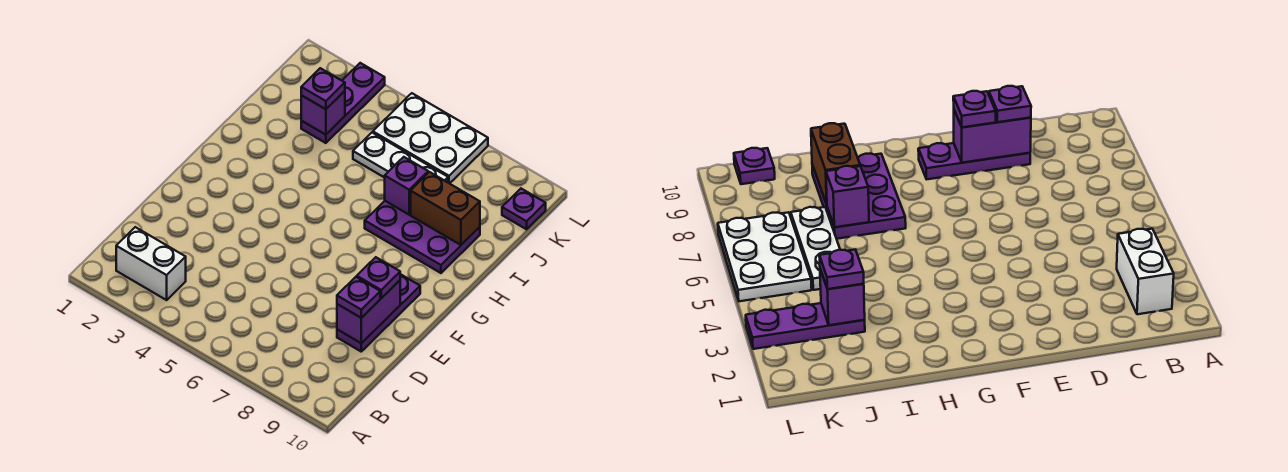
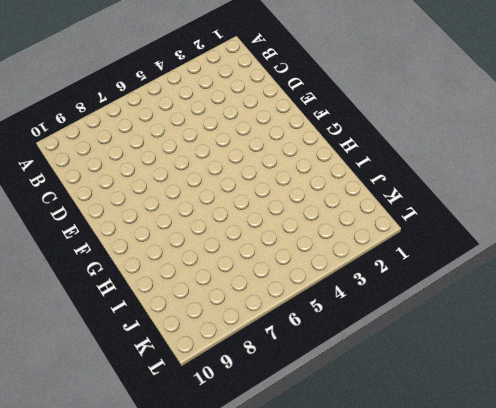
none -> white brick B2:B3 level 1
none -> purple plate D9:F9 level 1
none -> purple plate H7:I9 level 1

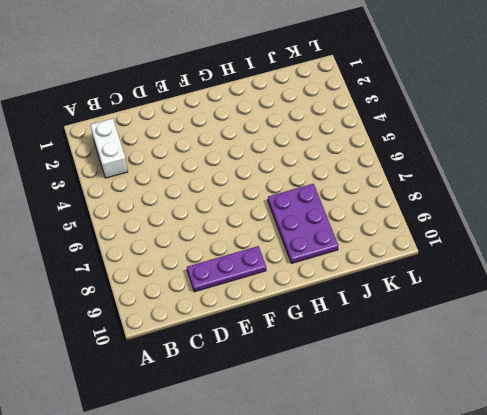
none -> purple plate J3:L3 level 1
none -> white plate J5:J7 level 1
none -> white plate K5:L7 level 1

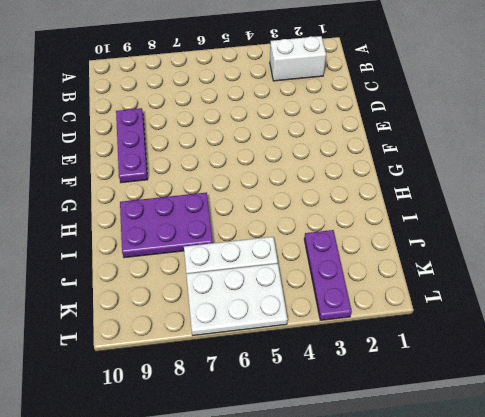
none -> purple plate K10 level 1
none -> purple brick D9:E9 level 2
none -> purple brick I7 level 2

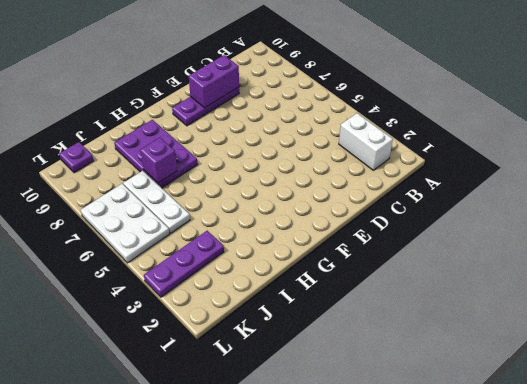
none -> brown brick I8:I9 level 2
none -> purple brick J3 level 2
none -> purple plate D9 level 3

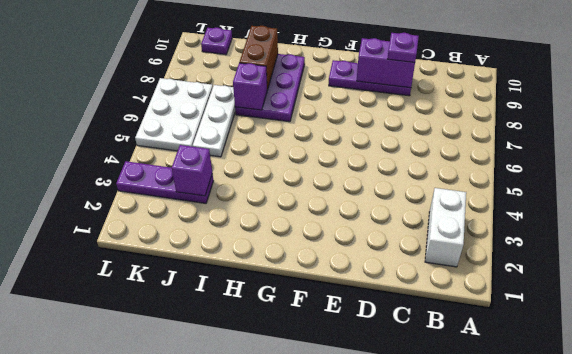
none -> purple plate E9 level 3
none -> purple plate J3 level 3

